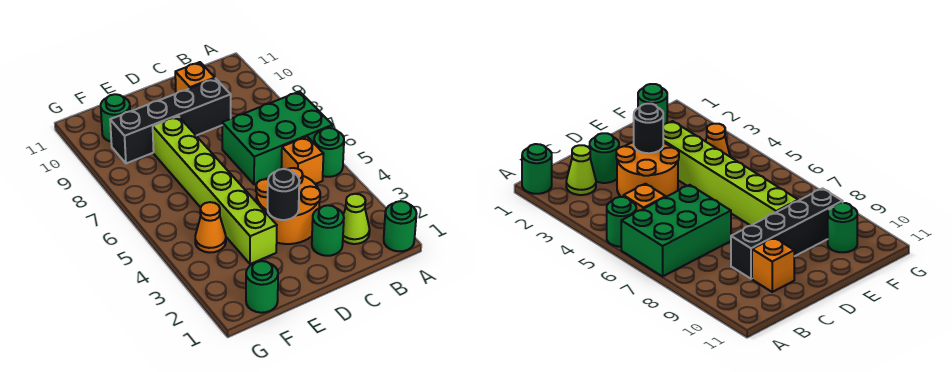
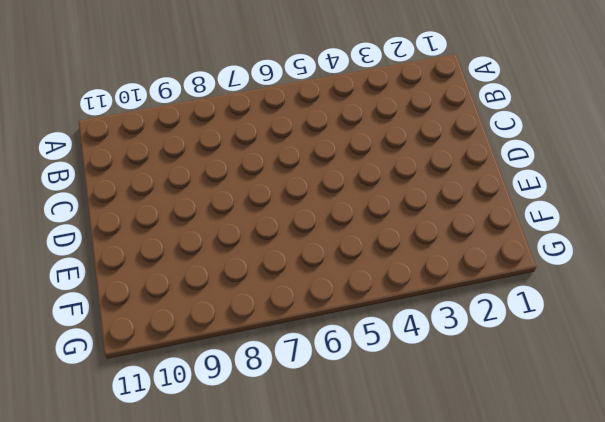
none -> green round brick A1 level 1
none -> green round brick A5 level 1
none -> green brick A6:C7 level 1

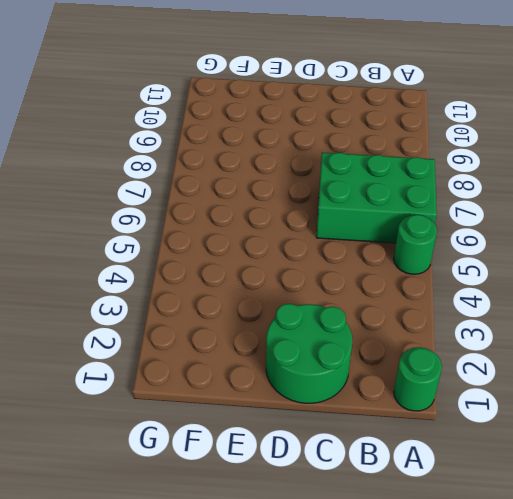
green round brick C1:D2 level 1 -> green round brick C2 level 1
none -> lime cone B2 level 1
none -> orange brick B5 level 1
none -> orange round brick C3:D4 level 1

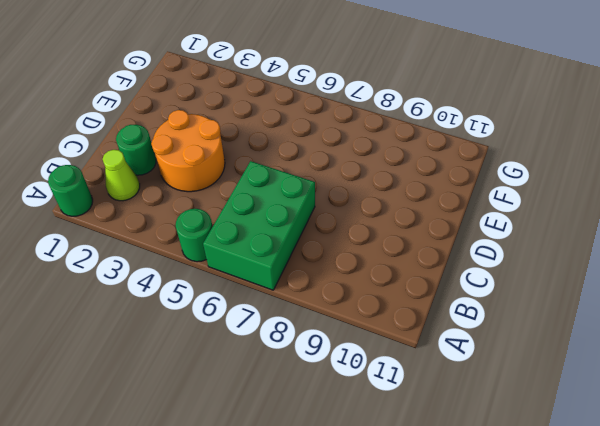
none -> orange brick B5 level 1
none -> black brick C9:F9 level 1
none -> orange brick C10 level 1

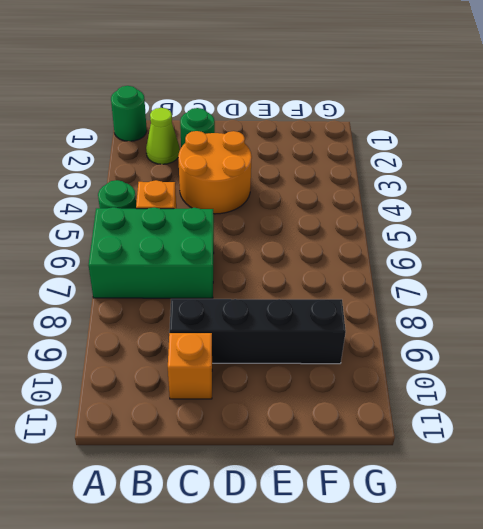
none -> lime brick E3:E8 level 1
none -> green round brick F1 level 1
none -> orange cone F4 level 1

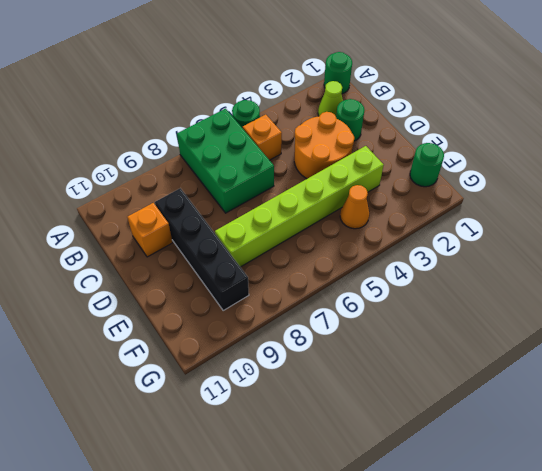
none -> green round brick F10 level 1
none -> black round brick D3 level 2

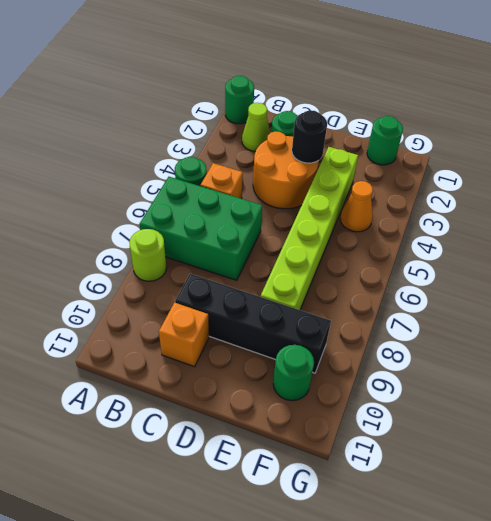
lime round brick A8 level 1 -> none

